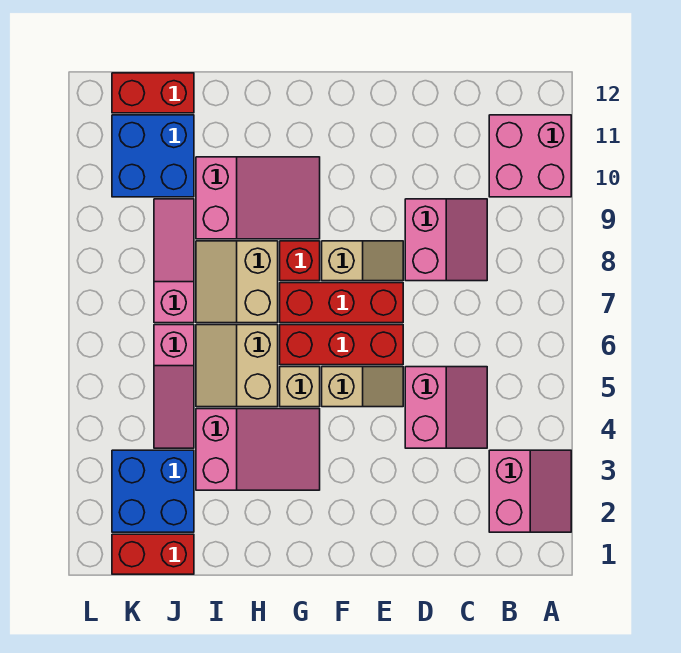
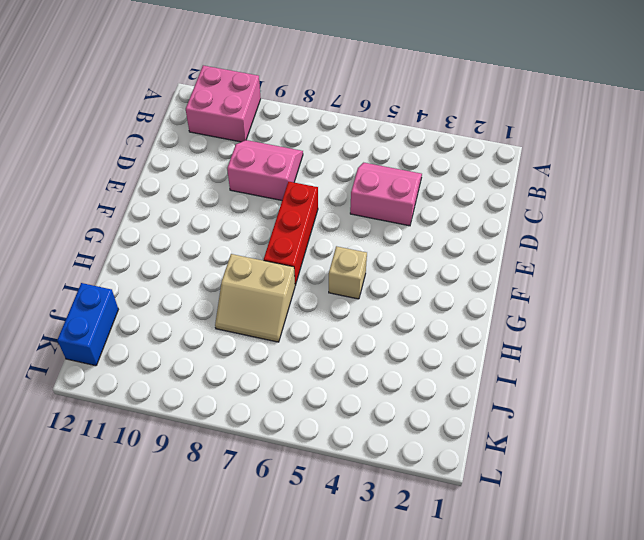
blue brick J12:K12 level 1 -> red brick J12:K12 level 1
none -> pink slope A2:B3 level 1 top B
none -> tan slope E5:F5 level 1 top F
none -> red brick E6:G6 level 1

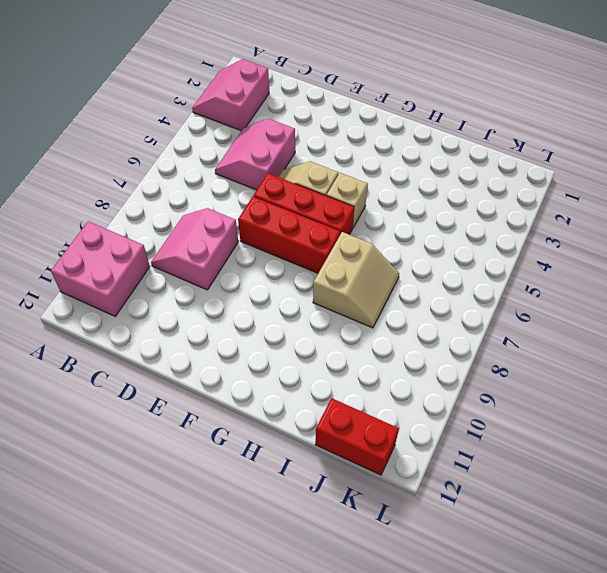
none -> tan slope E8:F8 level 1 top F
none -> pink slope G3:I4 level 1 top I
none -> red brick G8 level 1

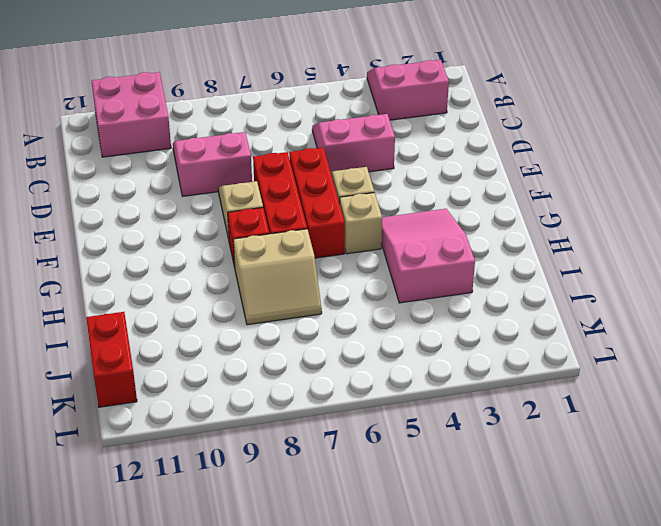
none -> pink slope G9:I10 level 1 top I
none -> tan slope H5:I6 level 1 top H
none -> red brick J1:K1 level 1

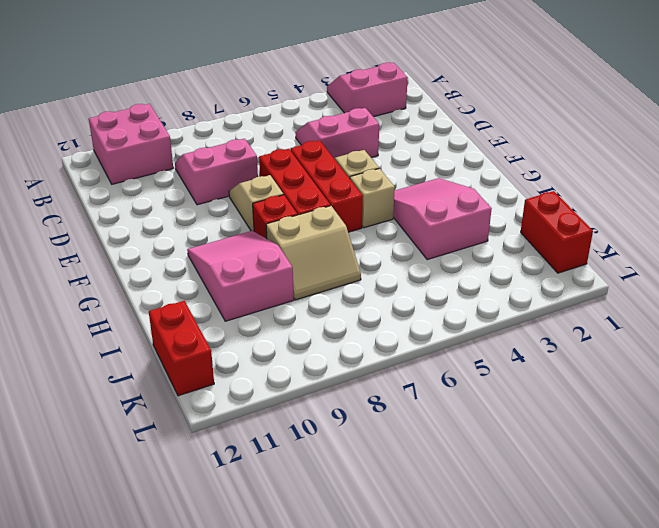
none -> tan slope H5:I6 level 1 top H
none -> blue brick J2:K3 level 1
none -> pink slope J4:J6 level 1 top 6

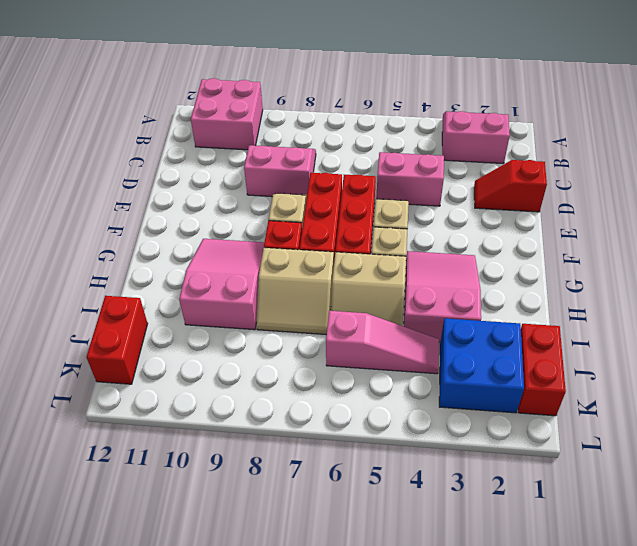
red slope D1:D2 level 1 top 1 -> none
none -> pink slope J7:J9 level 1 top 7
none -> blue brick J10:K11 level 1

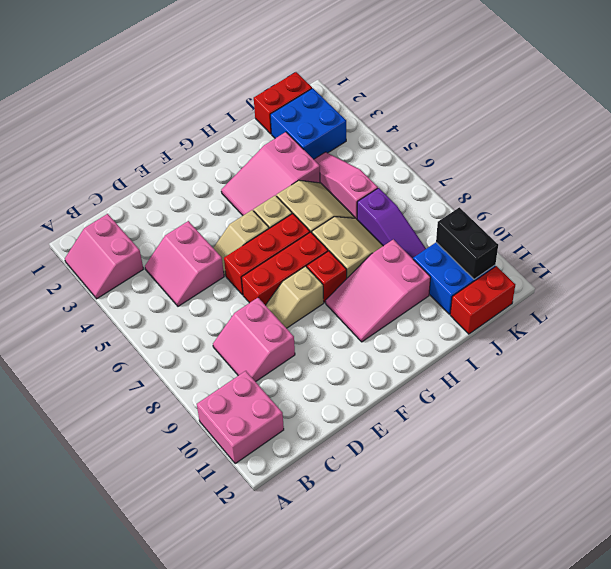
purple slope J7:J9 level 1 top 7 -> pink slope J7:J9 level 1 top 7
black brick K10:K11 level 2 -> none

